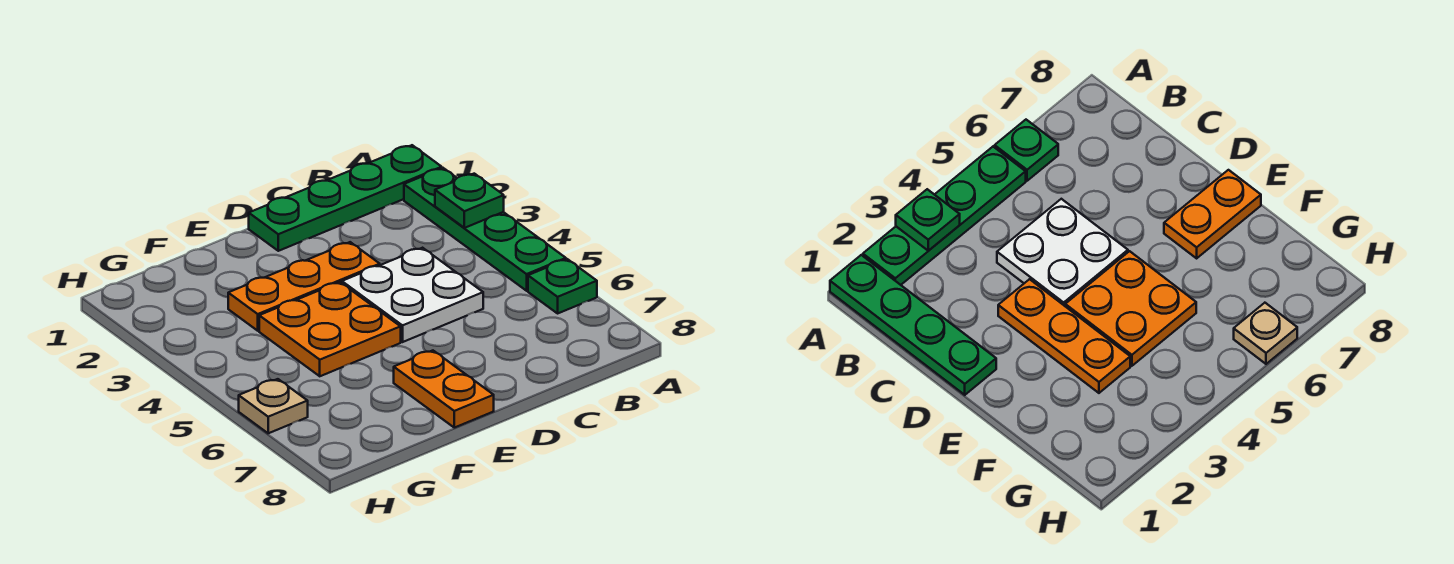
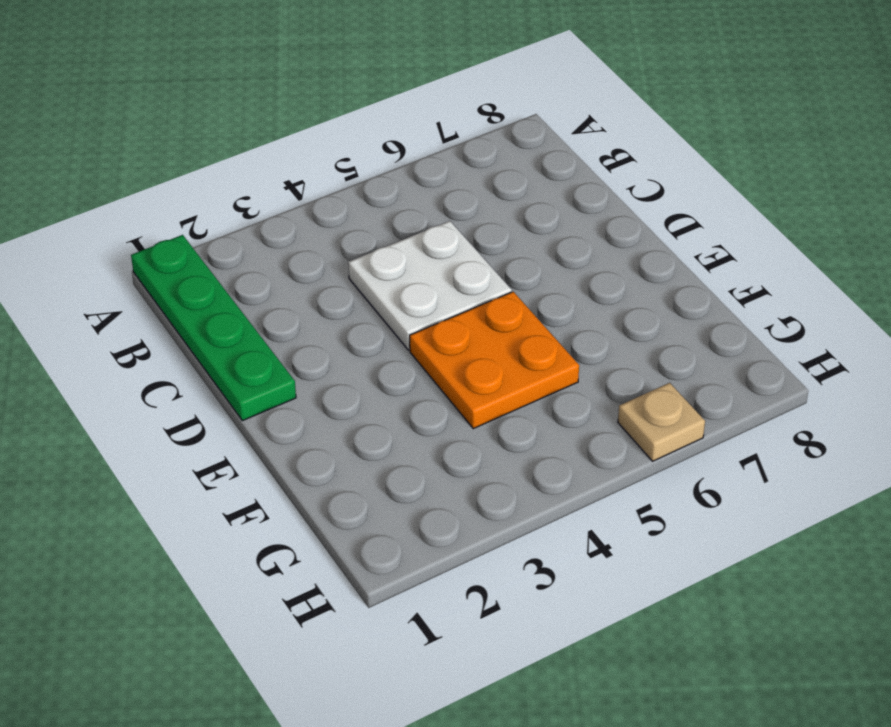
none -> green plate A2:A5 level 1
none -> green plate A6 level 1

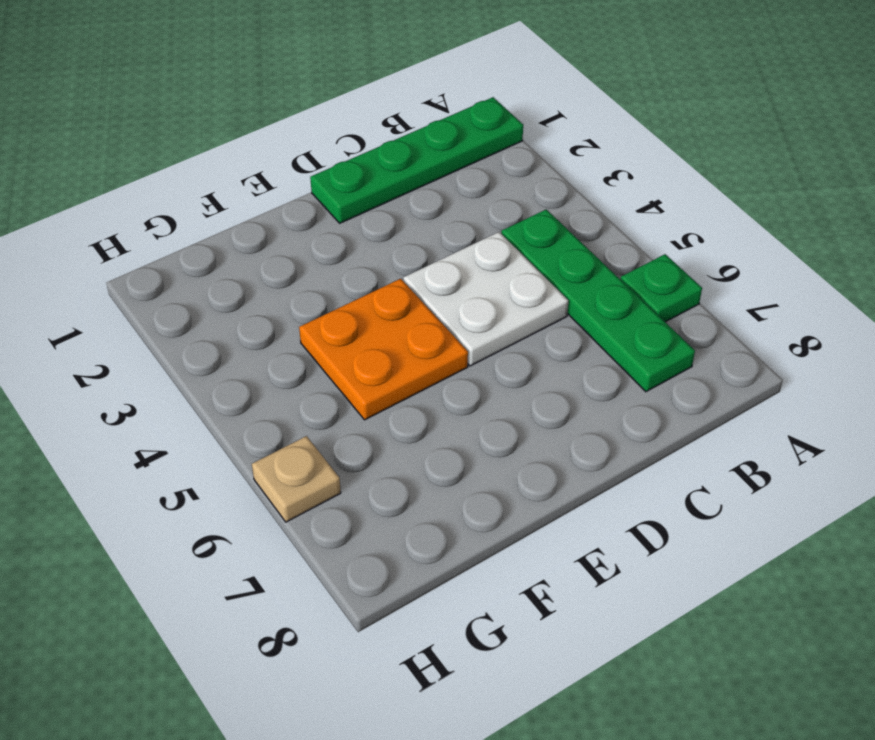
green plate B4:B7 level 1 -> green plate A2:A5 level 1
none -> orange plate D3:F3 level 1
none -> orange plate E7:E8 level 1

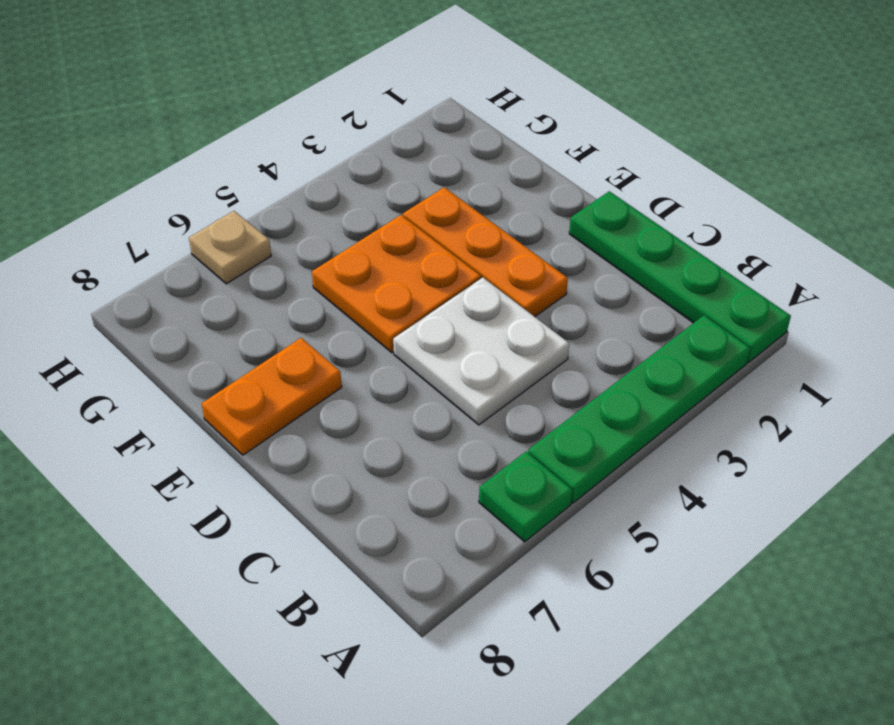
none -> green plate A3 level 2

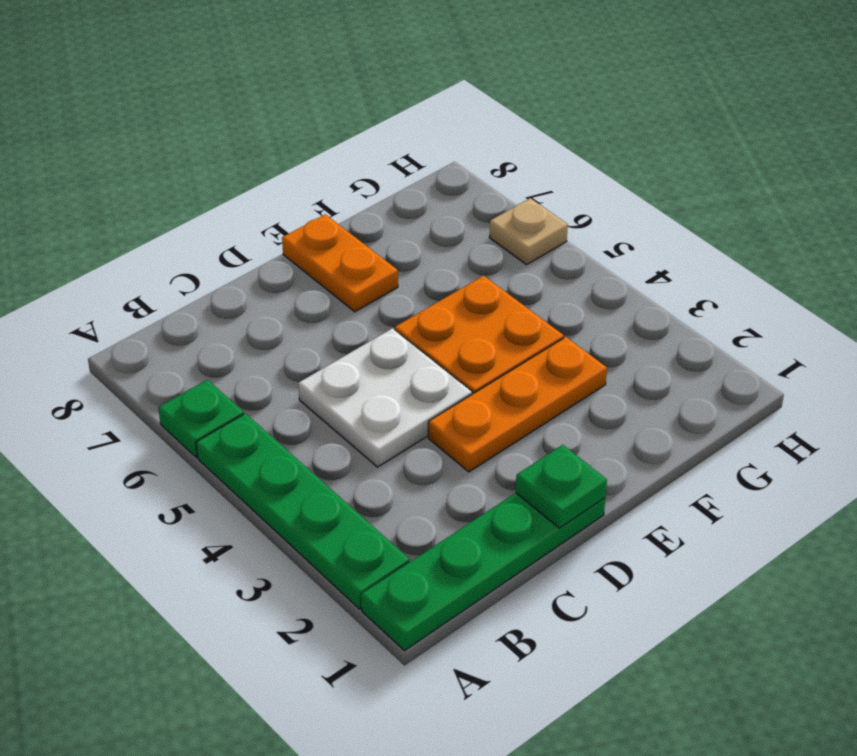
green plate D1 level 2 -> green plate A3 level 2

